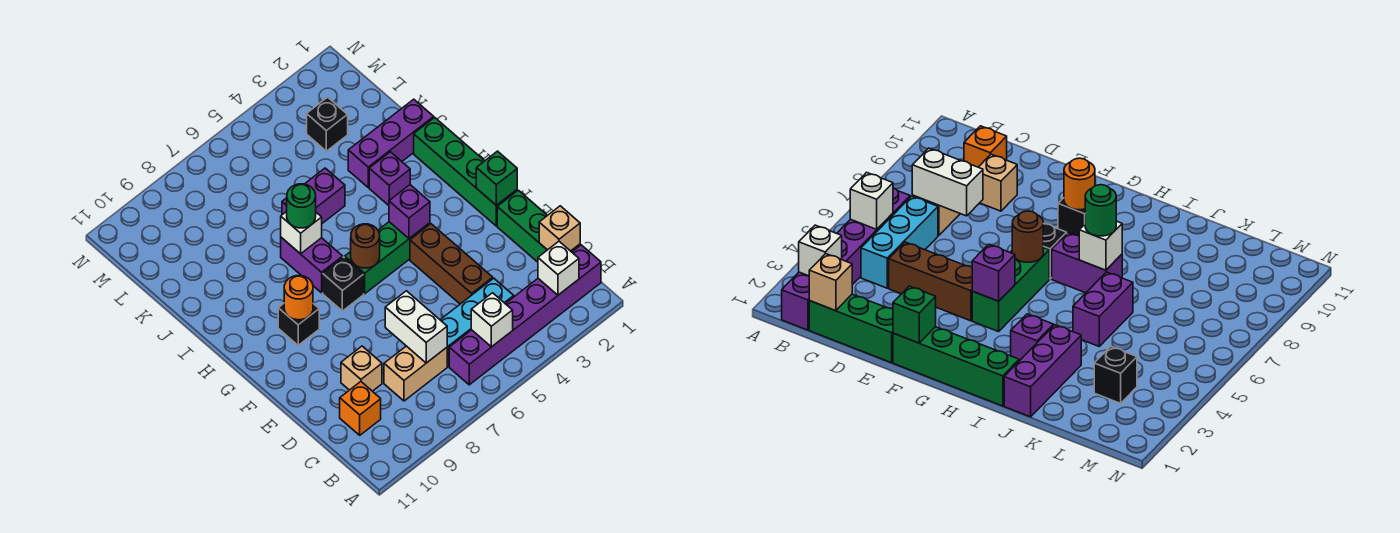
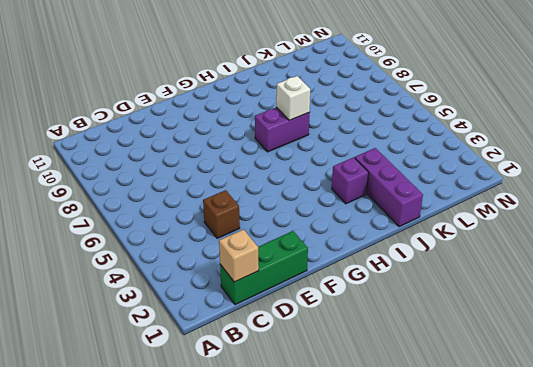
brown brick D4 level 1 -> brown brick D4:F4 level 1
none -> purple brick B1:B6 level 1
none -> cyan brick C4:C6 level 1
none -> tan brick C7:C8 level 1

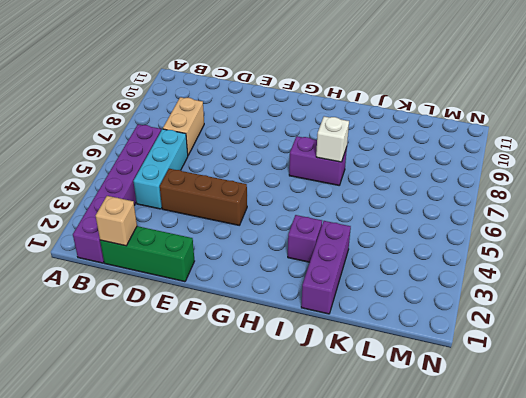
none -> orange brick C10 level 1
none -> tan brick D9 level 1
none -> green brick F1:I1 level 1

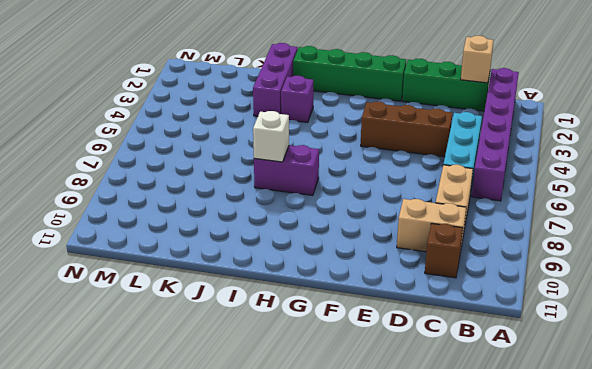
tan brick C9:D9 level 1 -> tan brick D9 level 1
brown brick C10 level 1 -> orange brick C10 level 1
none -> green brick G4:G6 level 1
none -> black brick G7 level 1
none -> black brick G9 level 1

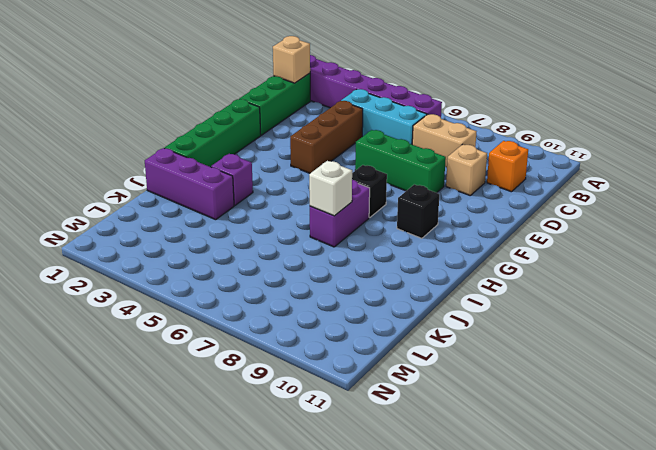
green brick E6:E8 level 1 -> green brick G4:G6 level 1
none -> purple brick J5:J6 level 1
none -> black brick L3 level 1
none -> white brick B2 level 2

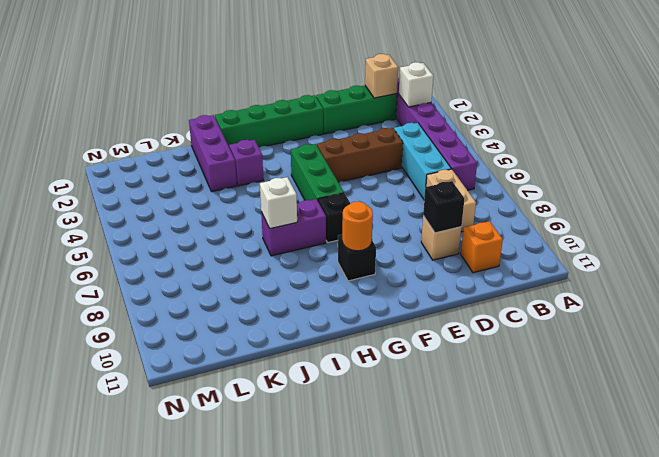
black brick D9 level 2 -> black brick L3 level 1
none -> purple brick J5:J6 level 1
none -> white brick B5 level 2
none -> white brick C7:D7 level 2

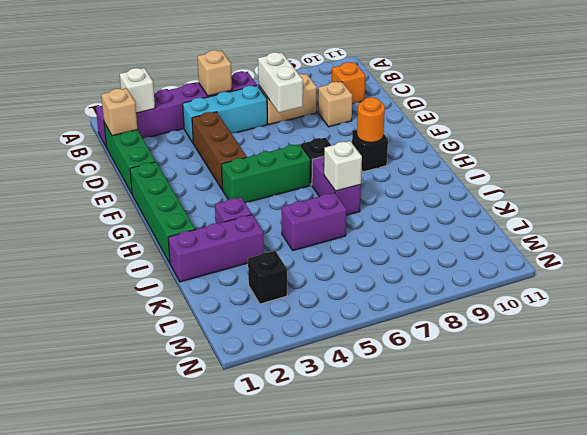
tan brick B5 level 2 -> white brick B5 level 2
none -> green brick F1 level 2
none -> purple brick G4 level 2
none -> brown round brick G6 level 2

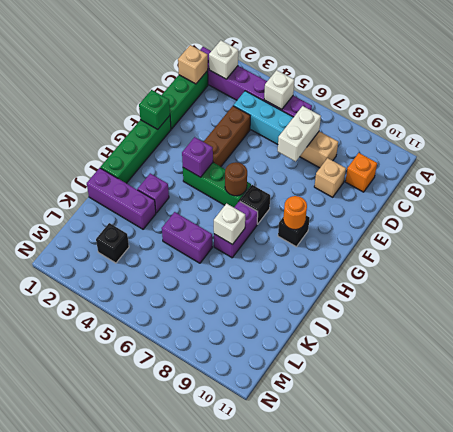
none -> green round brick I7 level 3

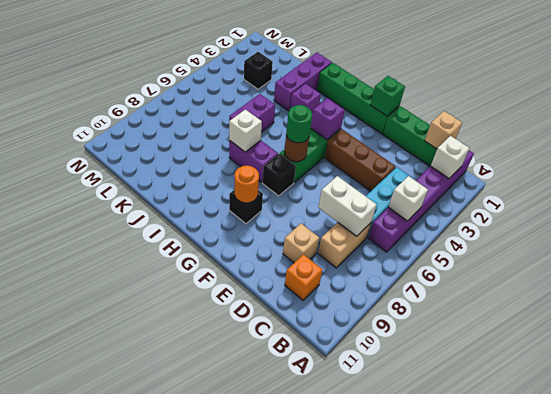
green round brick G6 level 3 -> green round brick I7 level 3

